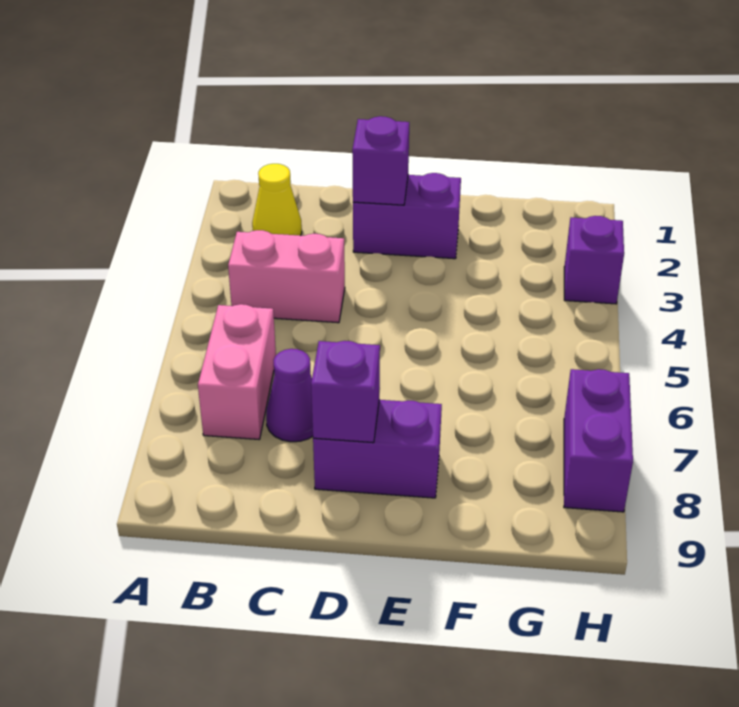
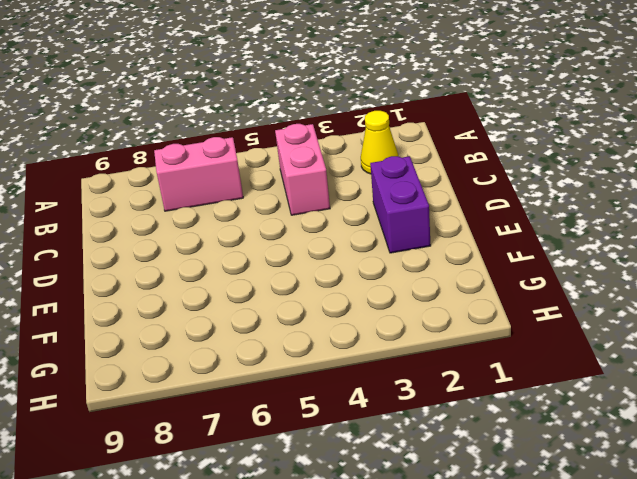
none -> purple cone C7 level 1
none -> purple brick D8:E8 level 1

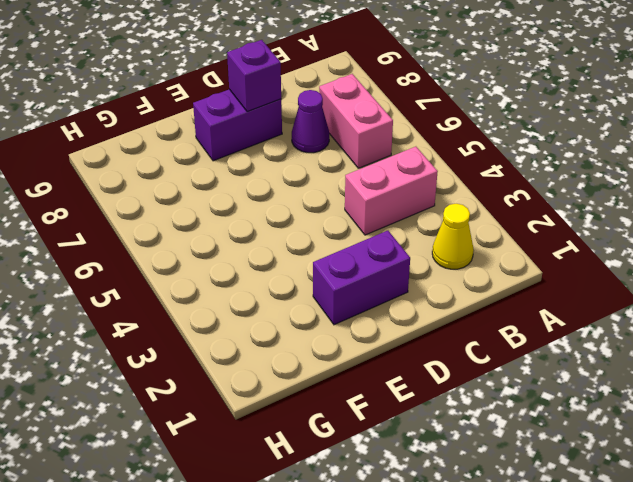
none -> purple brick H3 level 1
none -> purple brick H7:H8 level 1

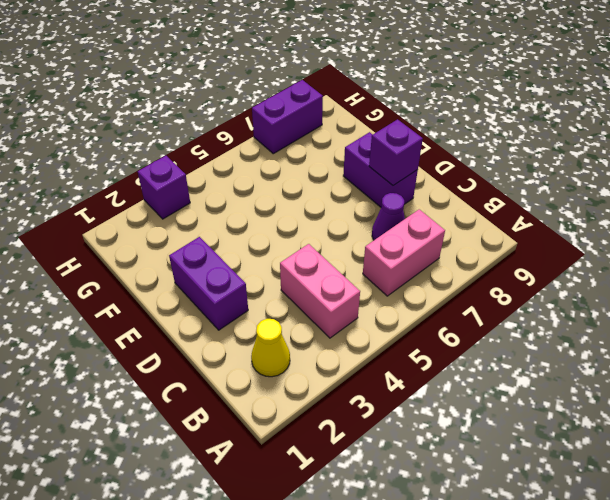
none -> purple brick D2 level 2

